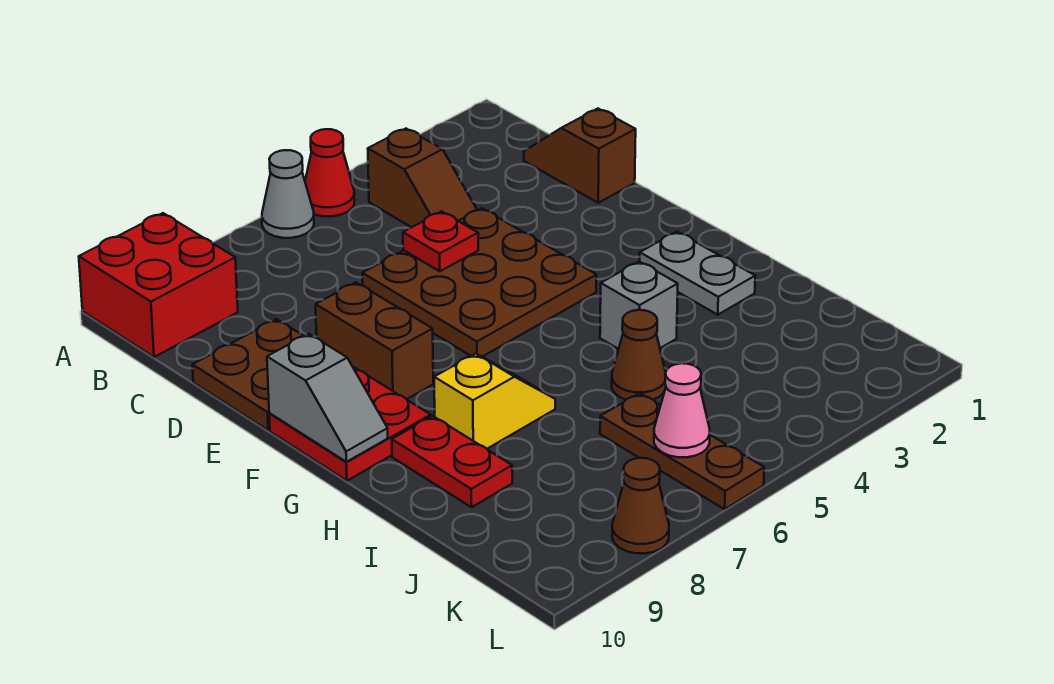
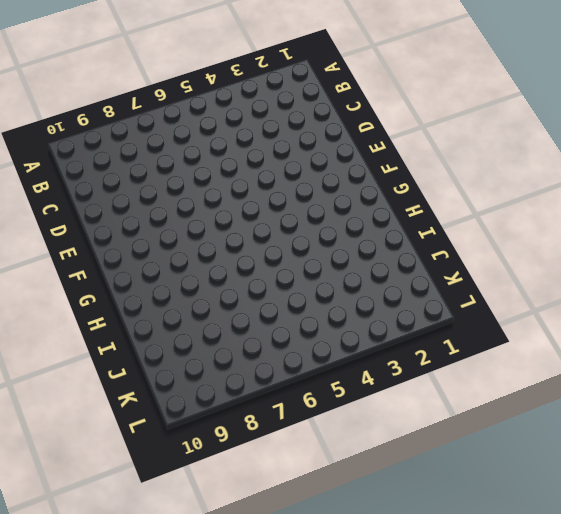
none -> red cone A5 level 1
none -> grey cone A6 level 1
none -> red brick A9:B10 level 1

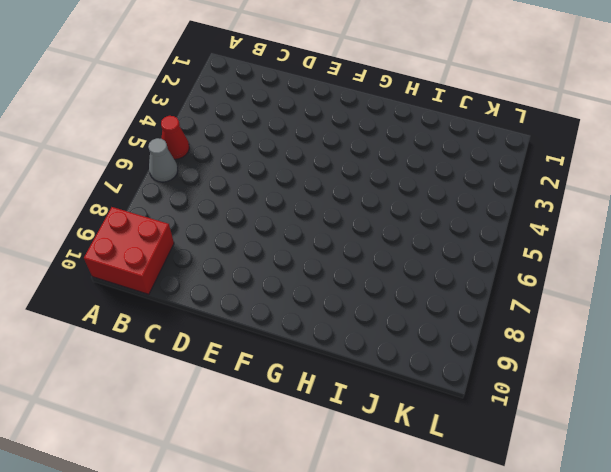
none -> brown slope B4:C4 level 1 top B
none -> brown slope C1:D1 level 1 top D
none -> brown plate D4:F6 level 1

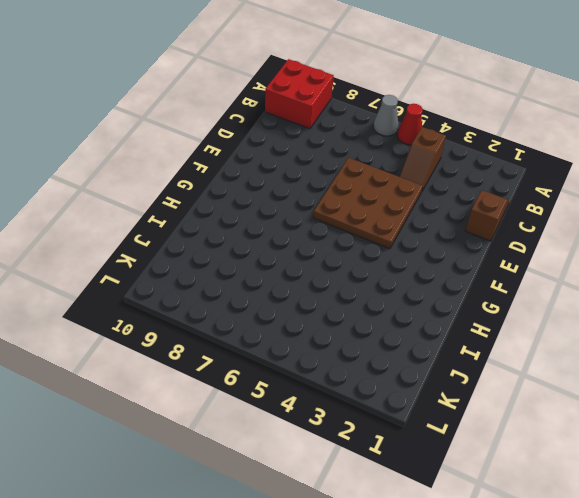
none -> brown plate D9:E10 level 1
none -> brown brick E8:F8 level 1
none -> red plate F9:G10 level 1

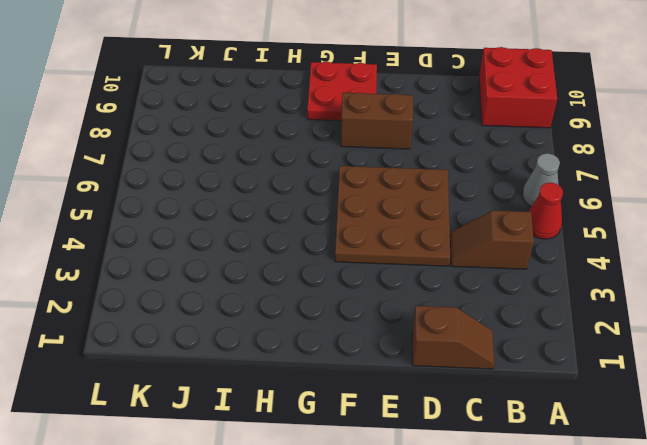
none -> brown plate D9:E10 level 1
none -> grey plate G2:H2 level 1
none -> grey brick H4 level 1

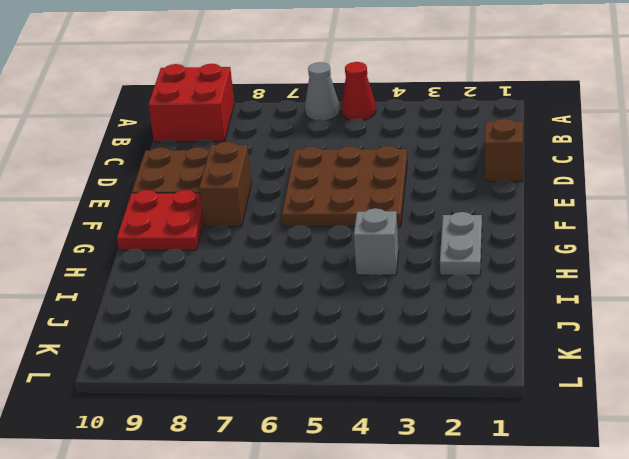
none -> brown slope B4:C4 level 1 top B
none -> yellow slope H7:H8 level 1 top 8
none -> red plate H9:I9 level 1

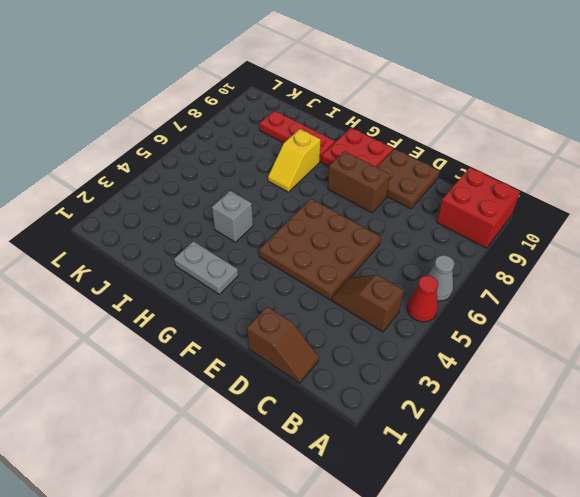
red plate H9:J9 level 1 -> red plate H9:I9 level 1
none -> brown cone I5 level 1
none -> brown plate J6:L6 level 1
none -> brown cone L8 level 1

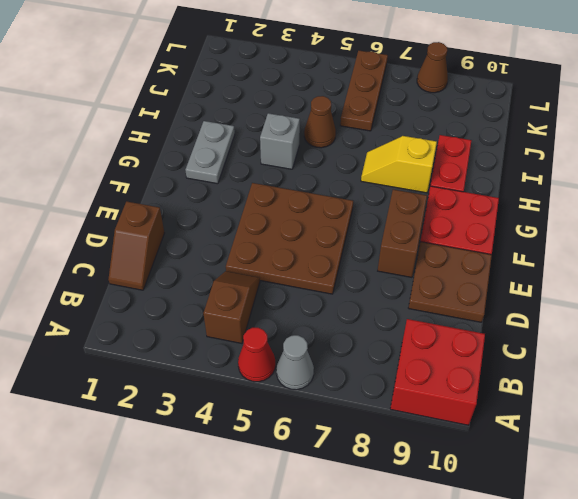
none -> red plate D5 level 2
none -> grey slope F10:G10 level 2 top F
none -> pink cone K6 level 2

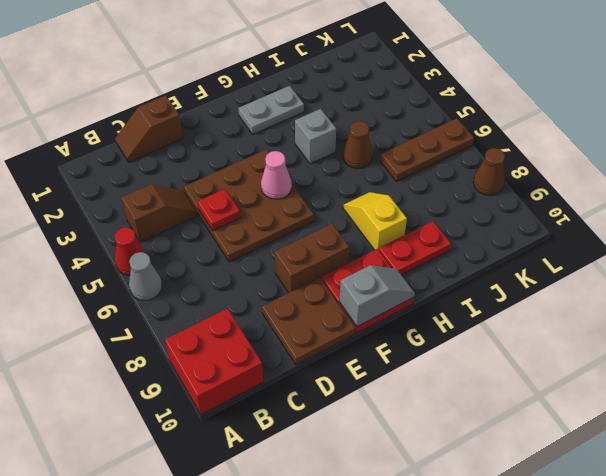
pink cone F5 level 2 -> pink cone K6 level 2

